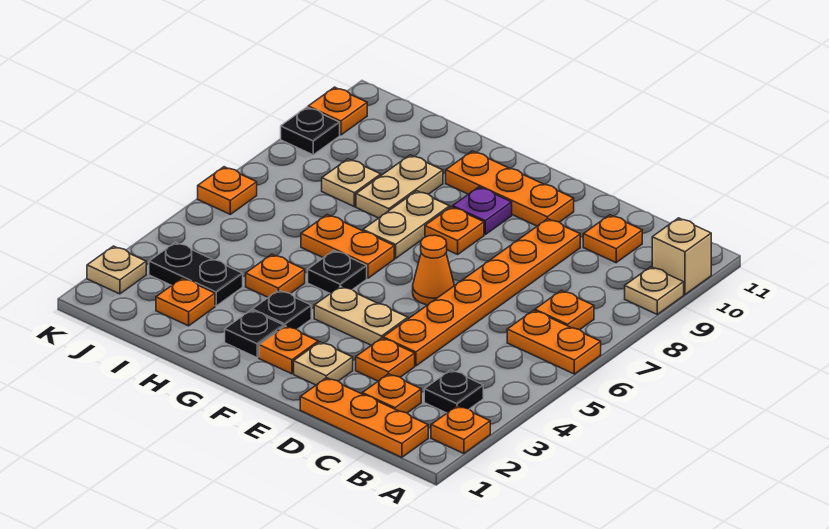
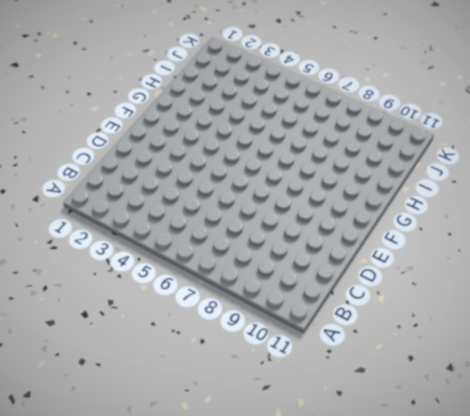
none -> orange plate A2 level 1
none -> orange plate A6:B6 level 1
none -> tan plate A9 level 1
none -> tan brick A10 level 1

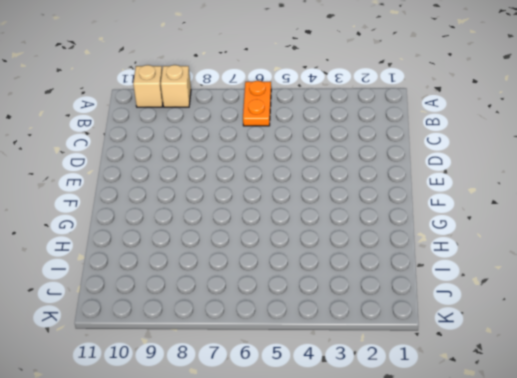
tan brick A9 level 1 -> tan plate A9 level 1
none -> orange plate A2 level 1
none -> orange plate B1:D1 level 1
none -> black plate B3 level 1
none -> orange plate B7 level 1

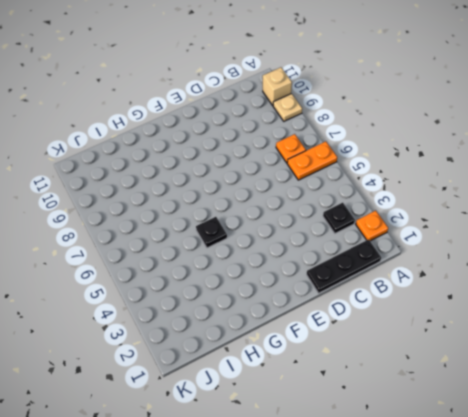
black plate B1:D1 level 1 -> orange plate B1:D1 level 1
none -> orange plate C2 level 1
none -> orange plate C10 level 1
none -> orange plate D3 level 1
none -> orange plate D4:D9 level 1

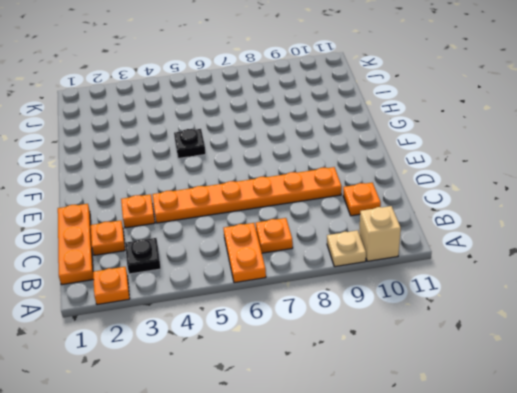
none -> tan plate E2 level 1
none -> tan plate E4:F4 level 1
none -> orange cone E6 level 1
none -> orange plate E10:G10 level 1

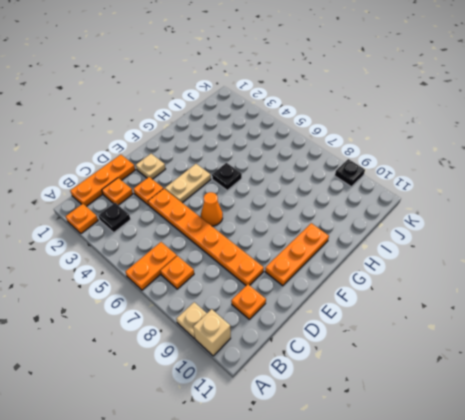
none -> orange plate F2 level 1
none -> orange plate F8 level 1
none -> purple plate F9 level 1
none -> black plate G2 level 1

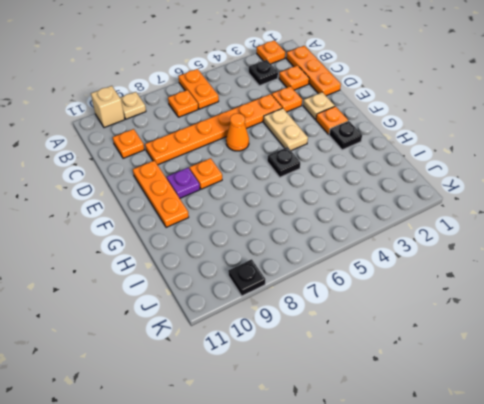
none -> black plate G3 level 1
none -> orange plate G6:H6 level 1
none -> tan plate G7:G8 level 1
none -> orange plate H4 level 1

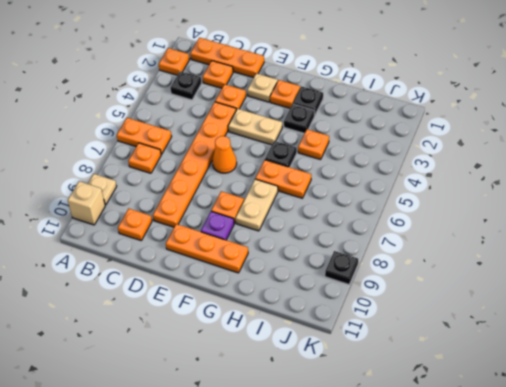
none -> tan plate H8:H9 level 1
none -> orange plate I2 level 1
none -> black plate I3:J3 level 1
none -> tan plate I8 level 1

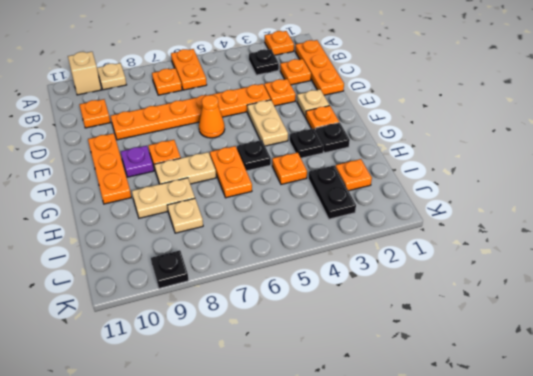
none -> tan plate K2 level 1
none -> orange plate K6 level 1
none -> orange plate K10 level 1

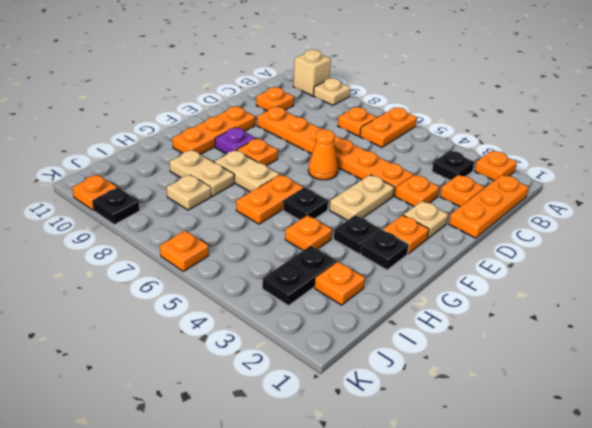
none -> tan plate K2 level 1

